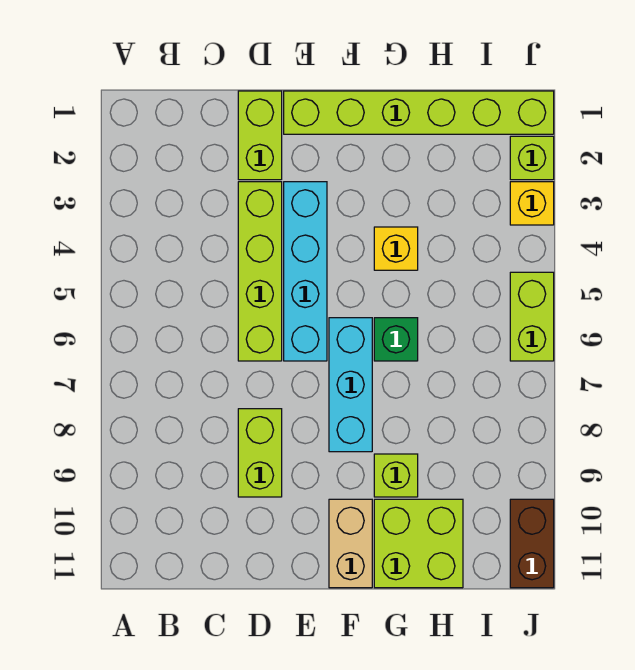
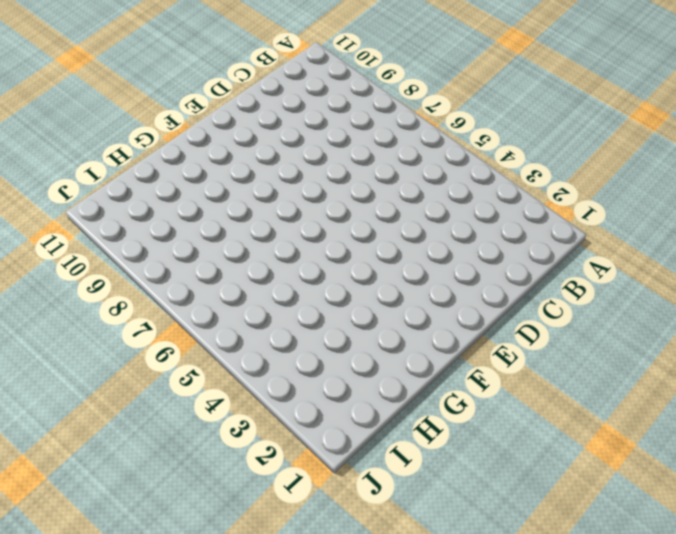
none -> lime brick D1:D2 level 1
none -> lime brick D3:D6 level 1
none -> lime brick D8:D9 level 1

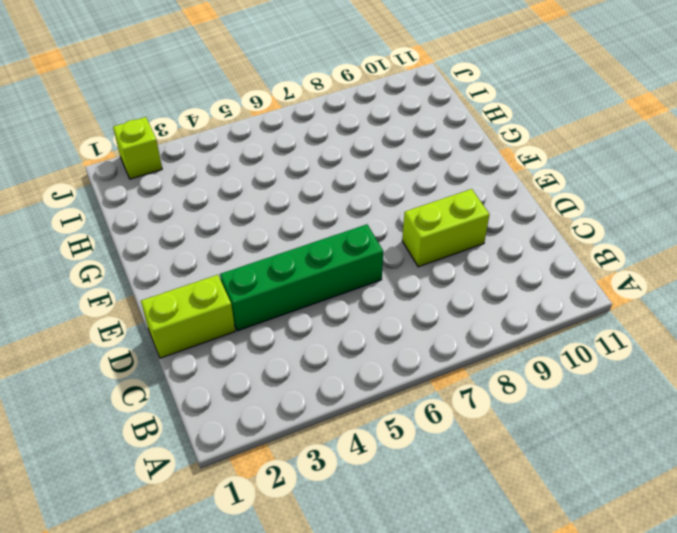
green brick D3:D6 level 1 -> lime brick D3:D6 level 1
none -> lime brick E1:J1 level 1
none -> cyan brick E3:E6 level 1
none -> cyan brick F6:F8 level 1

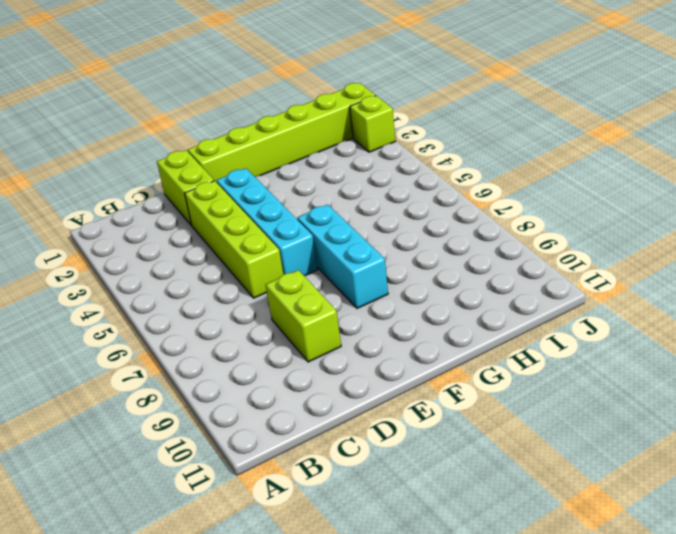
none -> tan brick F10:F11 level 1
none -> yellow brick G4 level 1
none -> green brick G6 level 1

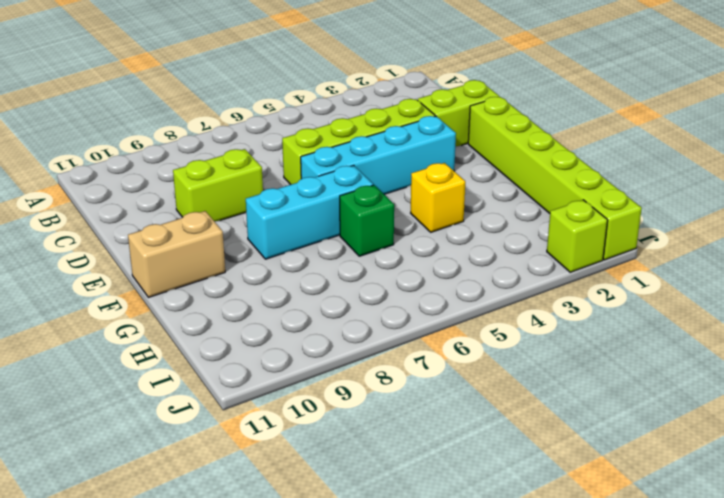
none -> lime brick G9 level 1
none -> lime brick G10:H11 level 1
none -> yellow brick J3 level 1

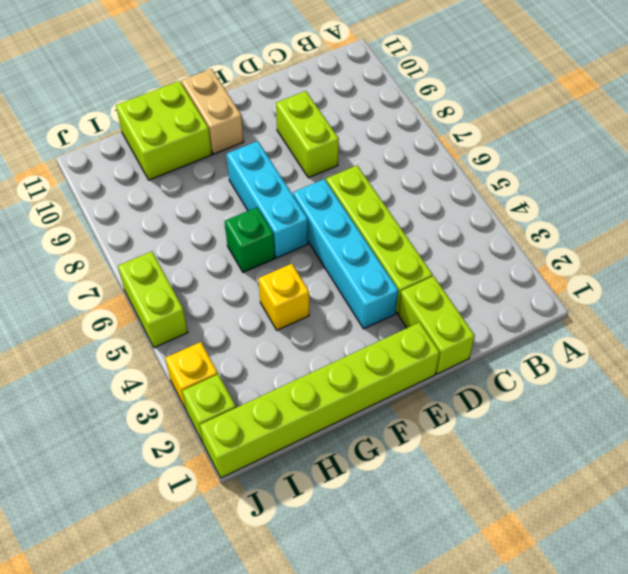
none -> lime brick G9 level 1
none -> brown brick J10:J11 level 1

